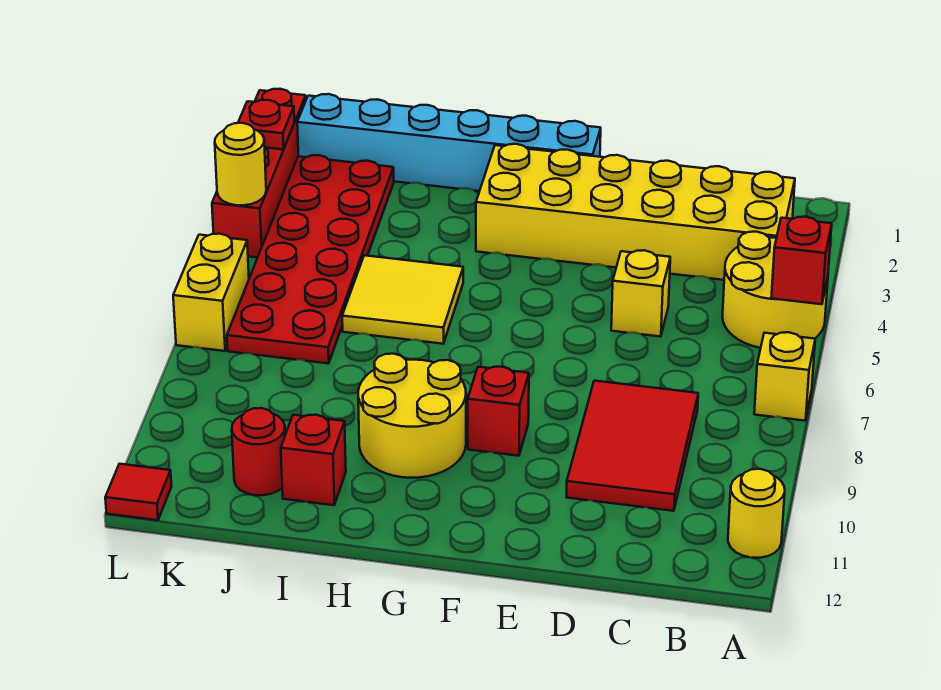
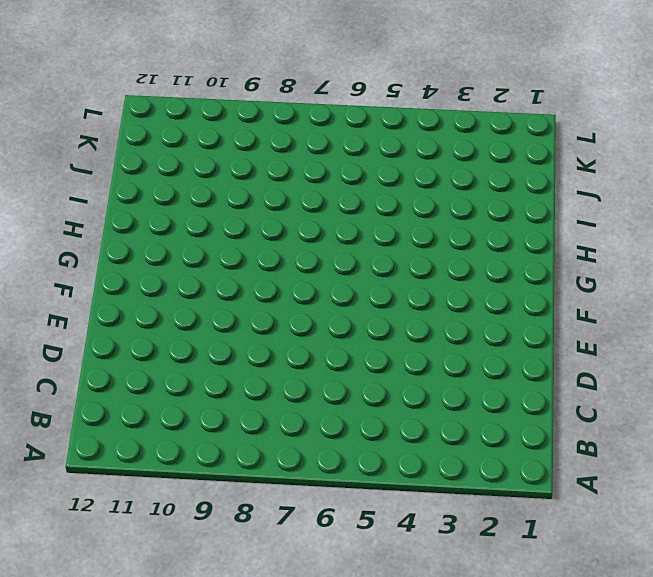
none -> yellow round brick A4:B5 level 1
none -> yellow brick A7 level 1
none -> yellow round brick A11 level 1

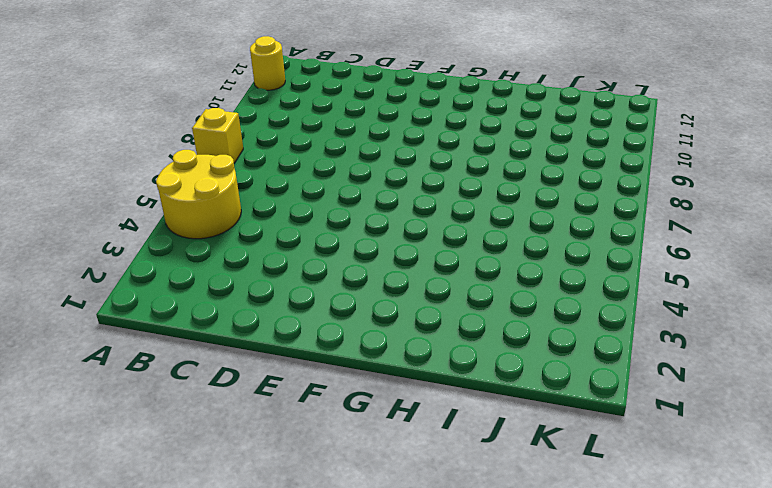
none -> yellow brick B2:G3 level 1
none -> red tile C8:D10 level 1
none -> yellow brick D5 level 1

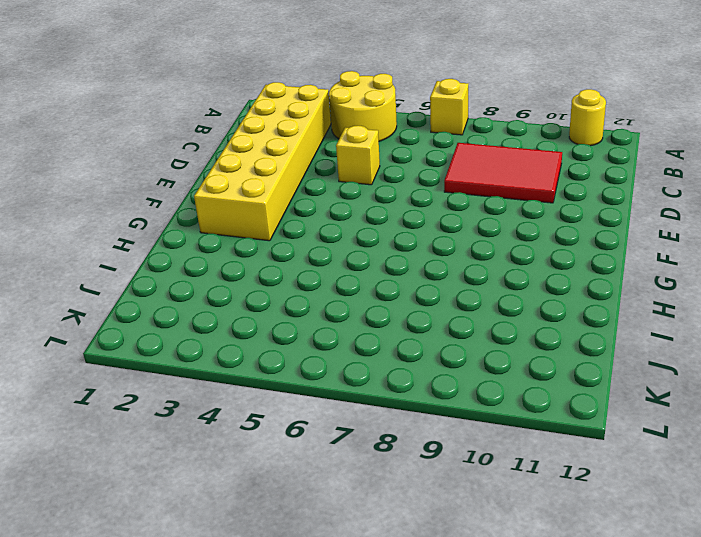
none -> cyan brick F1:K1 level 1
none -> red brick F9 level 1
none -> yellow round brick G9:H10 level 1

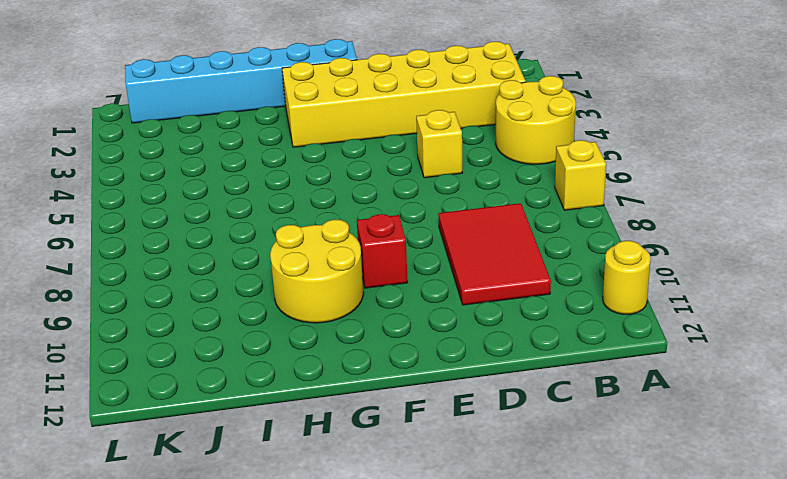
none -> yellow tile H5:I6 level 1
none -> red brick I11 level 1
none -> red plate J2:K7 level 1

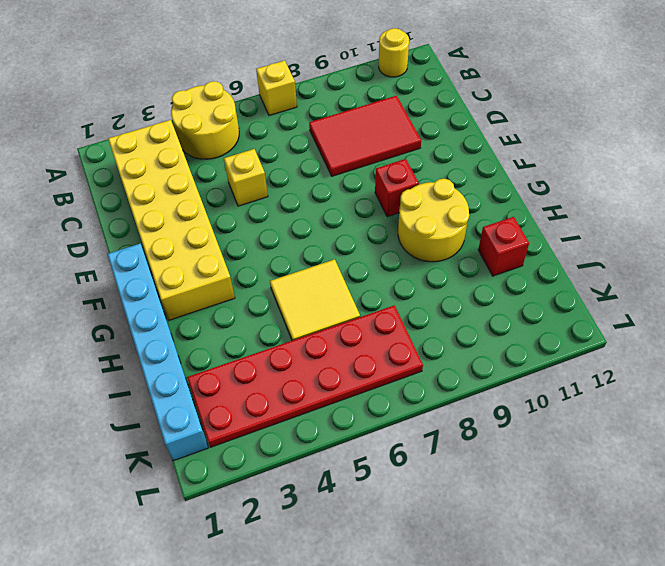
none -> red round brick J11 level 1
none -> red brick L1:L4 level 1
none -> yellow brick L6:L7 level 1

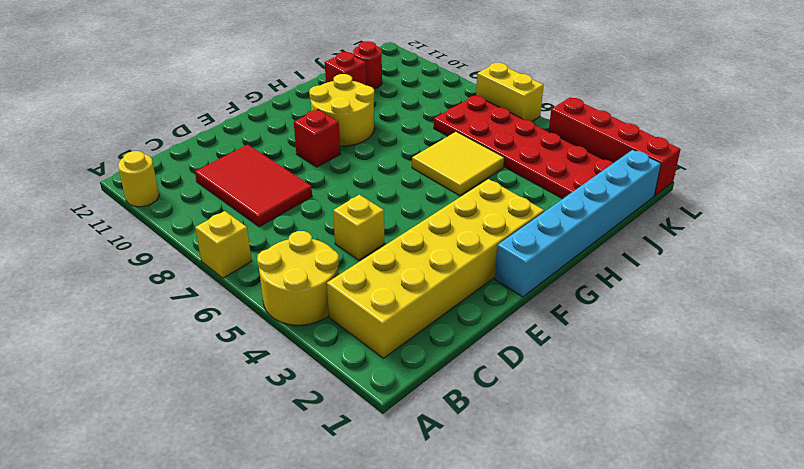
none -> red tile L12 level 1
none -> red brick A5 level 2
none -> red plate L2 level 2

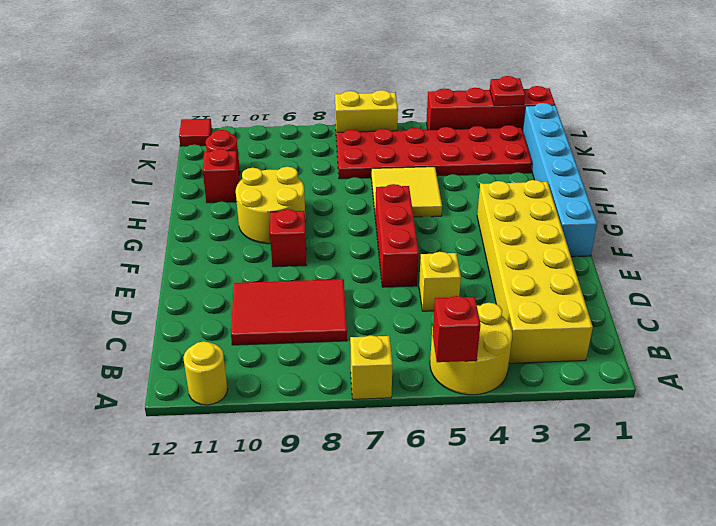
red brick E6:G6 level 1 -> none
none -> yellow round brick L4 level 2

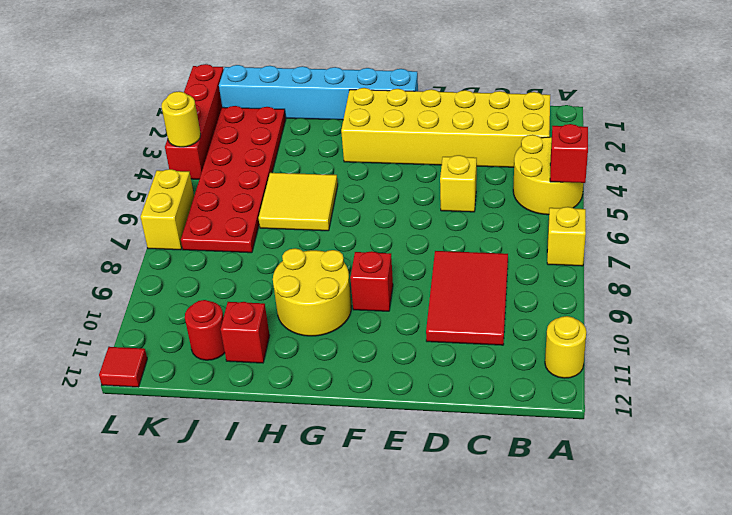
none -> red plate L2 level 2

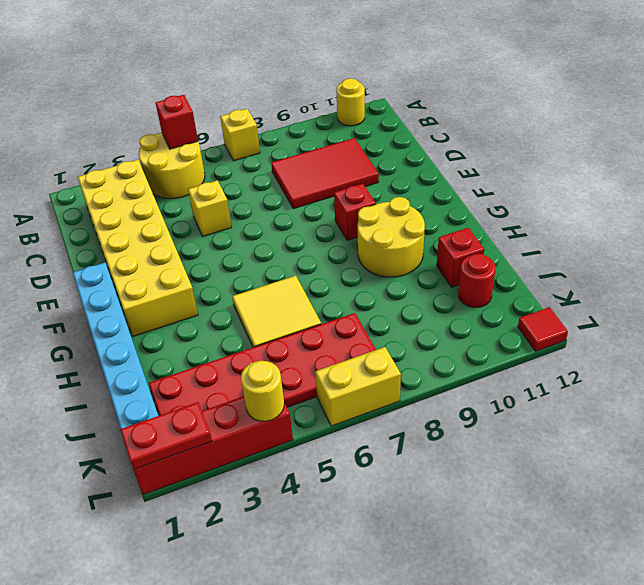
red plate L1:L2 level 2 -> red plate L2 level 2

